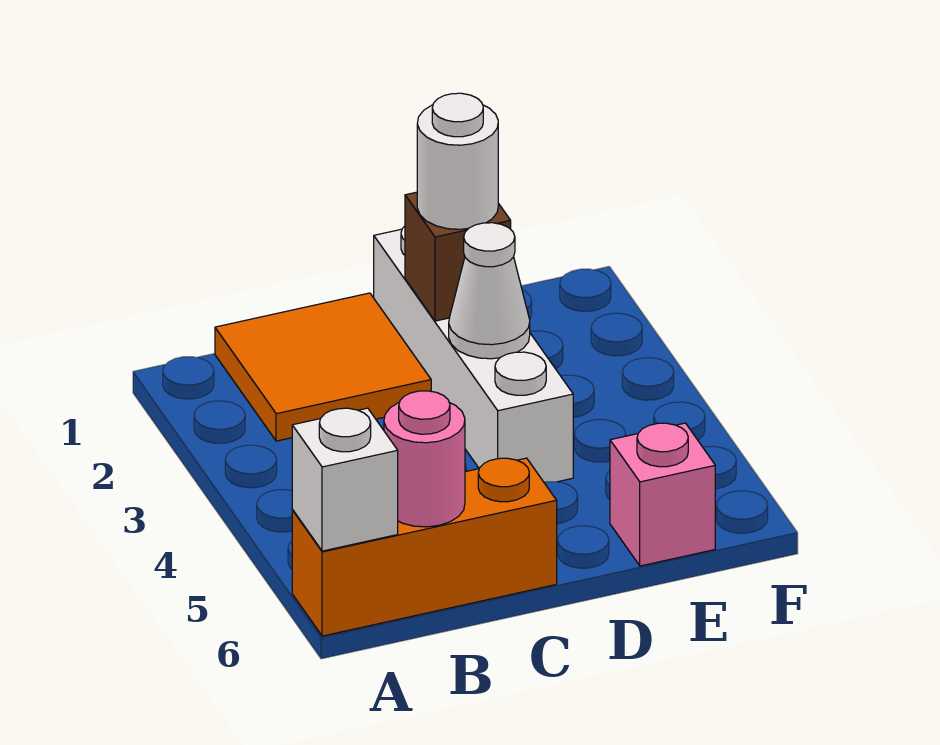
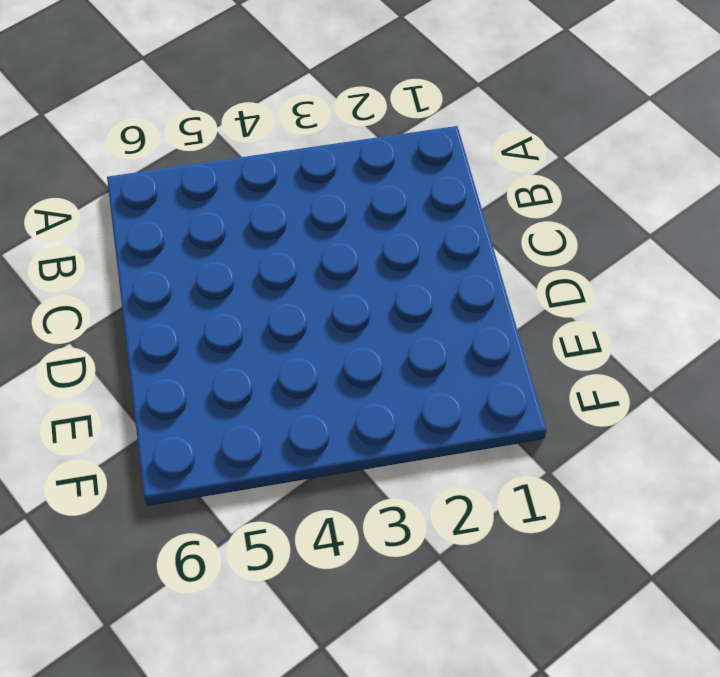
none -> orange brick A6:C6 level 1
none -> orange tile B1:C2 level 1

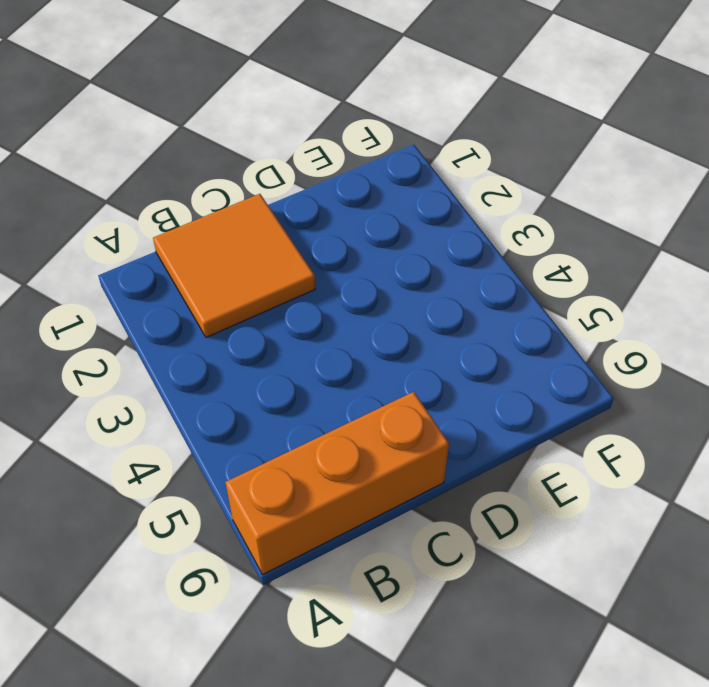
none -> white brick D1:D4 level 1
none -> pink brick E6 level 1

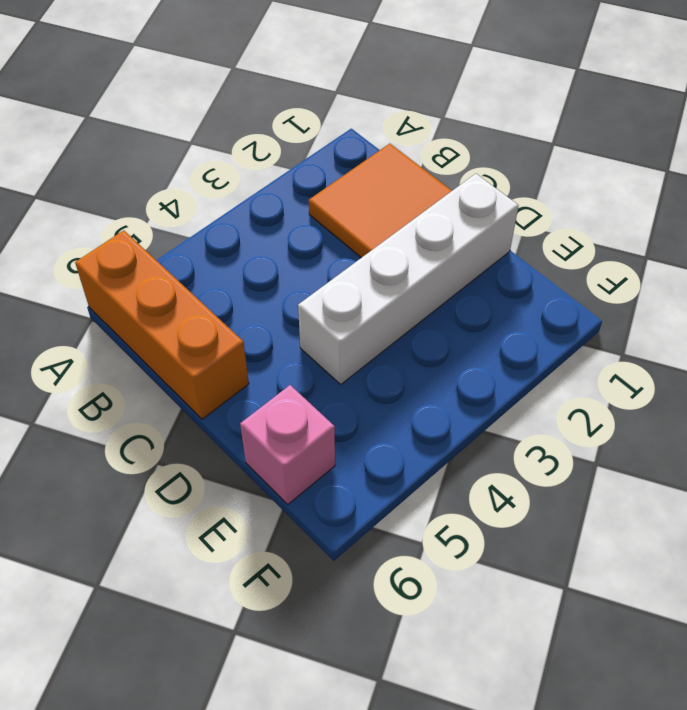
none -> white brick A6 level 2
none -> pink round brick B6 level 2

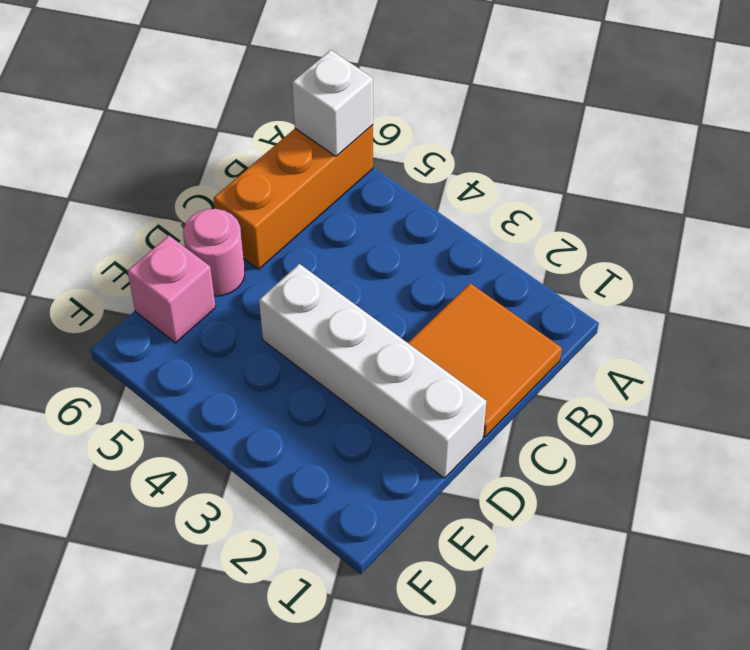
pink round brick D6 level 1 -> pink round brick B6 level 2
none -> brown brick D2 level 2
none -> white cone D3 level 2

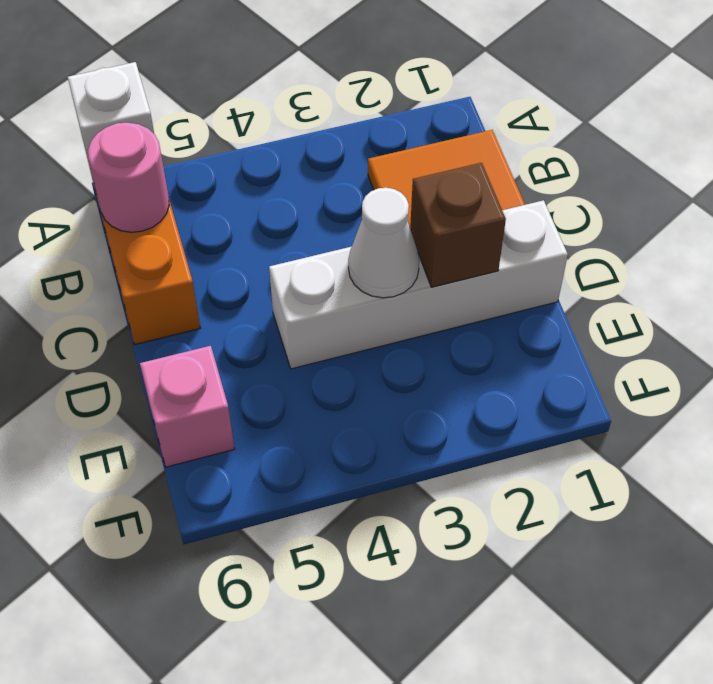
none -> white round brick D2 level 3

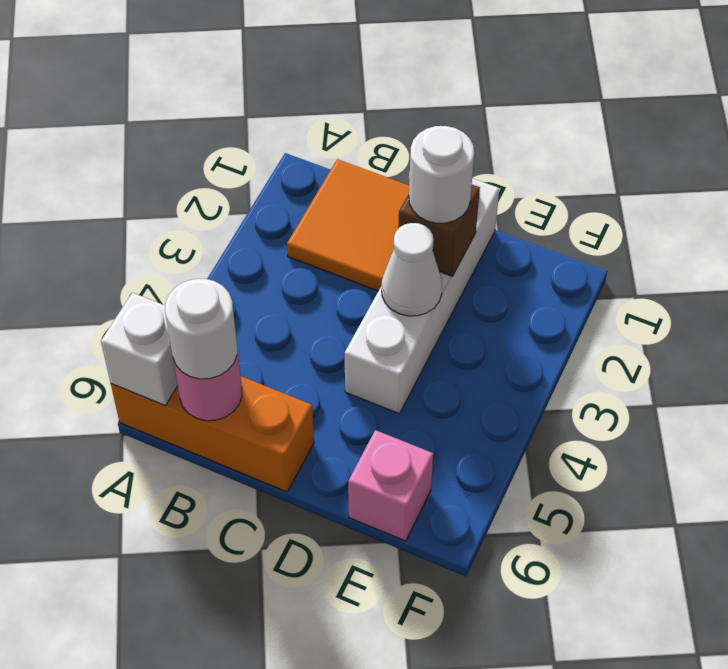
white round brick B6 level 3 -> none

